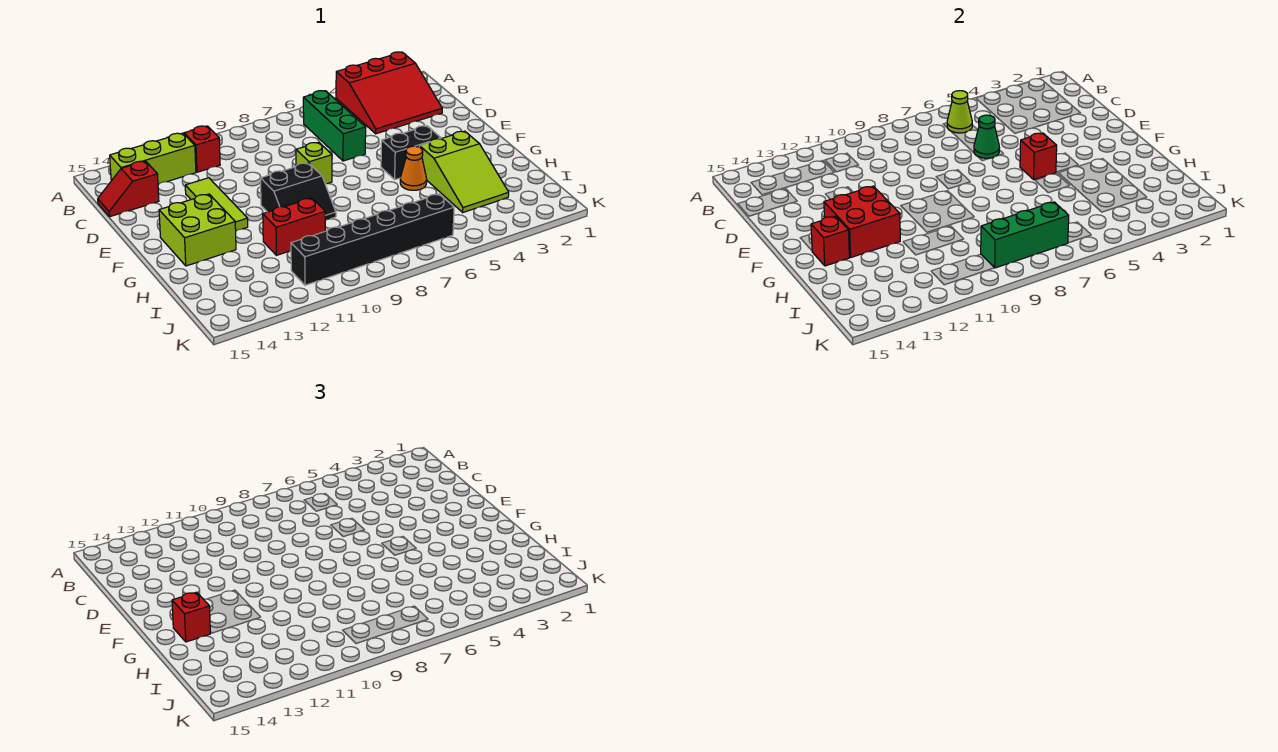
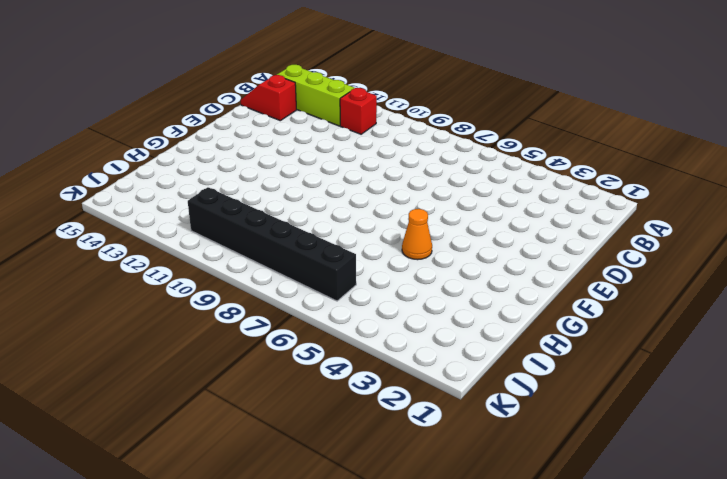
none -> red slope A2:C4 level 1 top A
none -> green brick B6:D6 level 1
none -> lime tile D12:F12 level 1

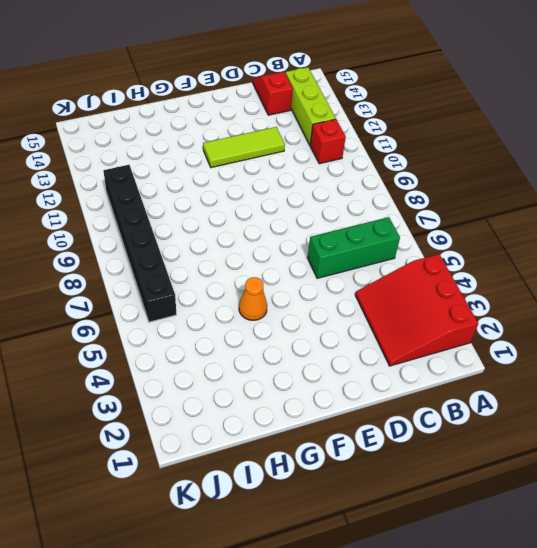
none -> lime brick E8 level 1
none -> black brick F4:F5 level 1
none -> black slope F9:G10 level 1 top F

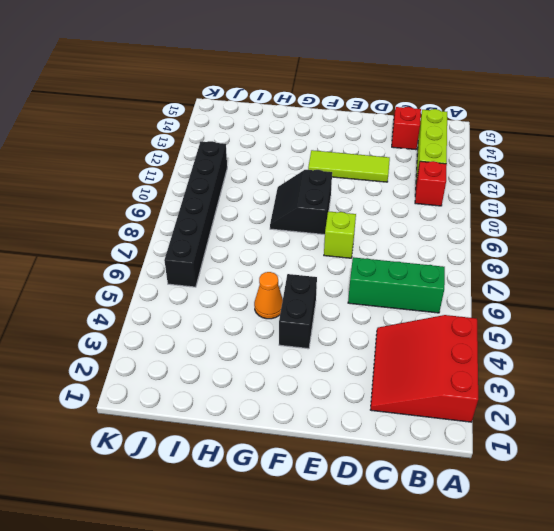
none -> lime brick F13:G14 level 1
none -> lime slope G3:I4 level 1 top G
none -> red brick H10:H11 level 1

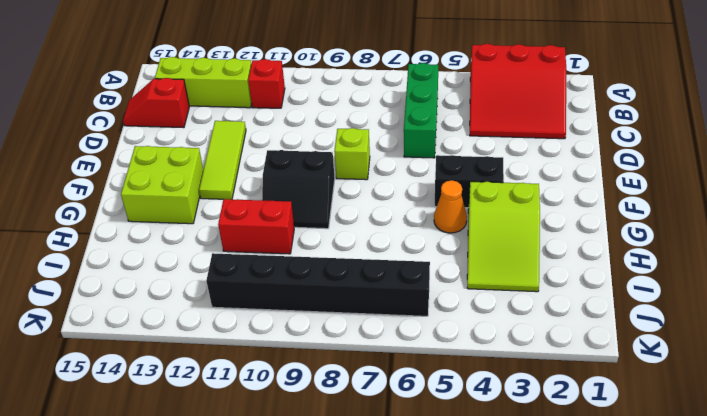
none -> lime cone B6 level 2
none -> green cone D6 level 2
none -> red brick F5 level 2

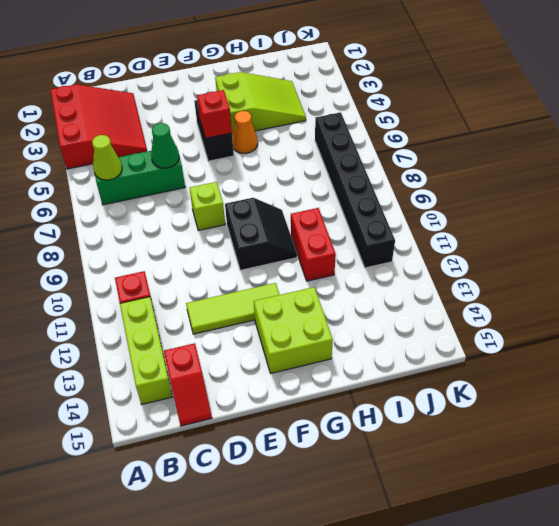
none -> red brick F12:G13 level 2
none -> red brick G14 level 2
none -> green brick J7:J9 level 2

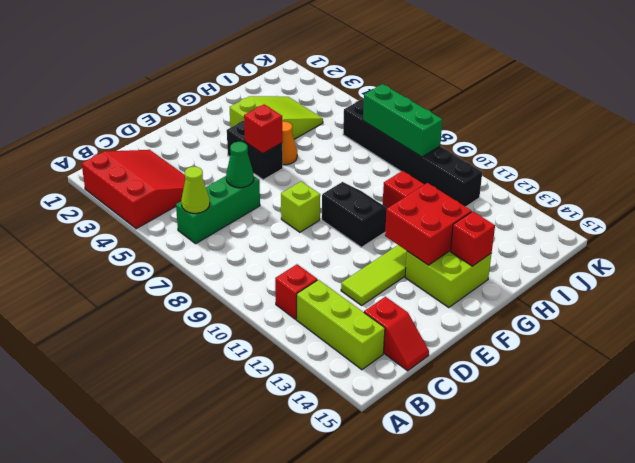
none -> red brick G14 level 3

